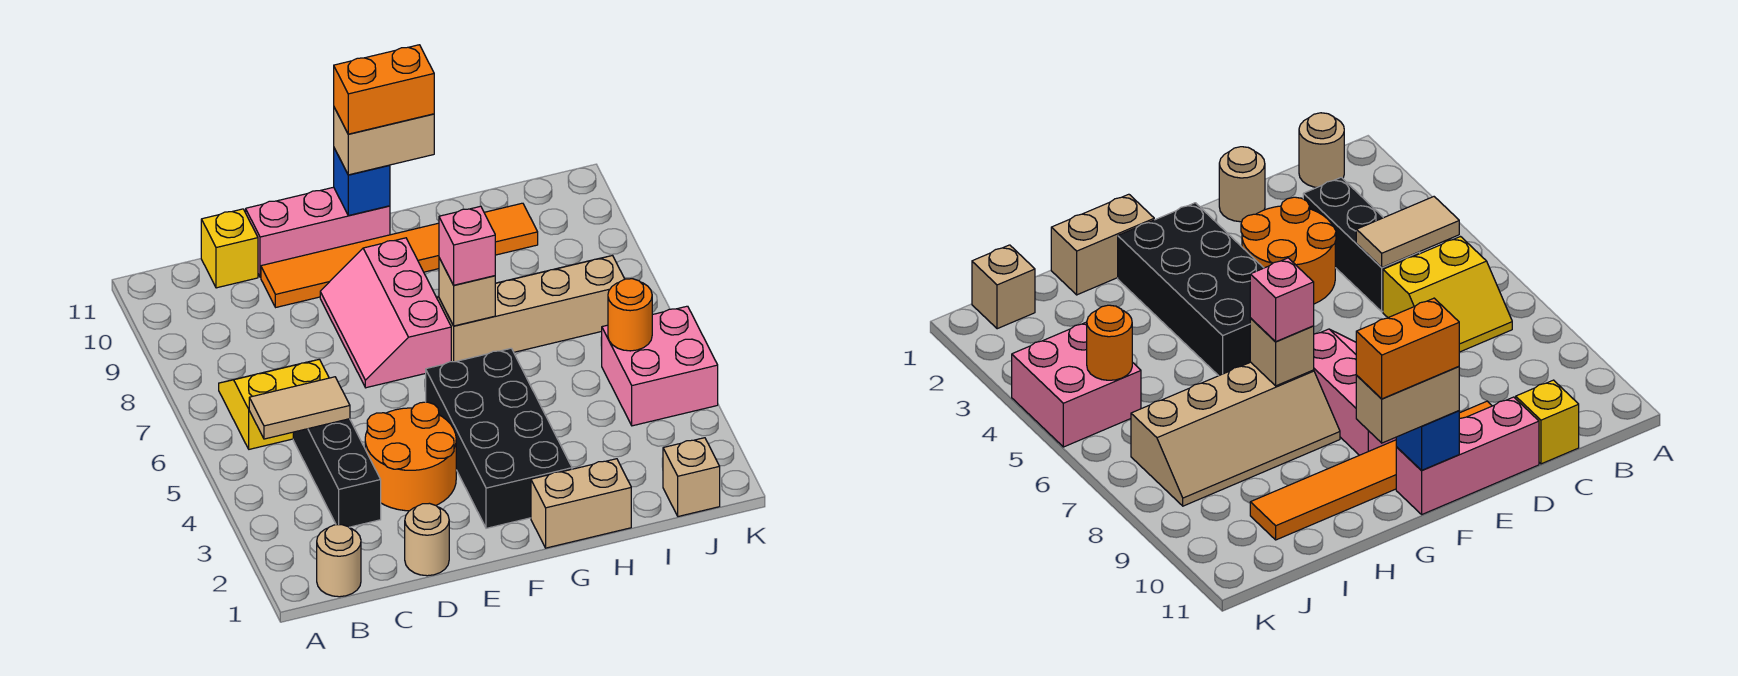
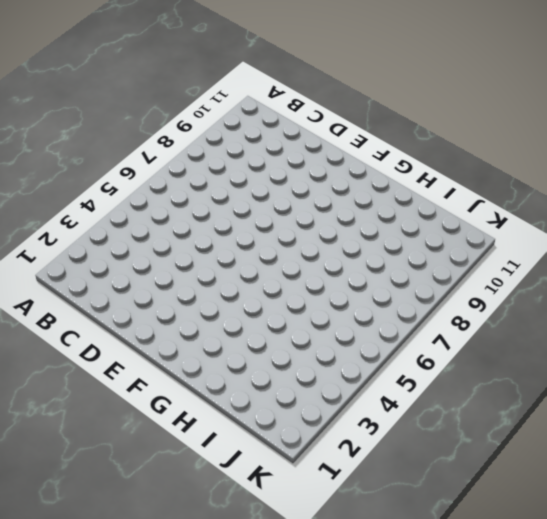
none -> tan round brick B1 level 1
none -> yellow slope B6:C7 level 1 top 6
none -> black brick C3:C5 level 1

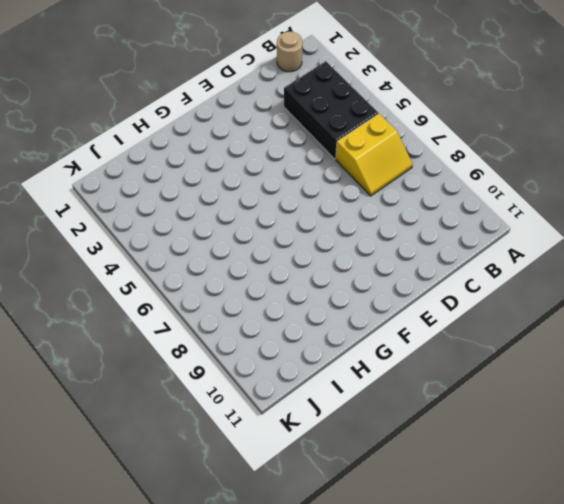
black brick B3:C5 level 1 -> black brick C3:C5 level 1
none -> yellow brick C11 level 1
none -> tan round brick D1 level 1
none -> orange round brick D3:E4 level 1

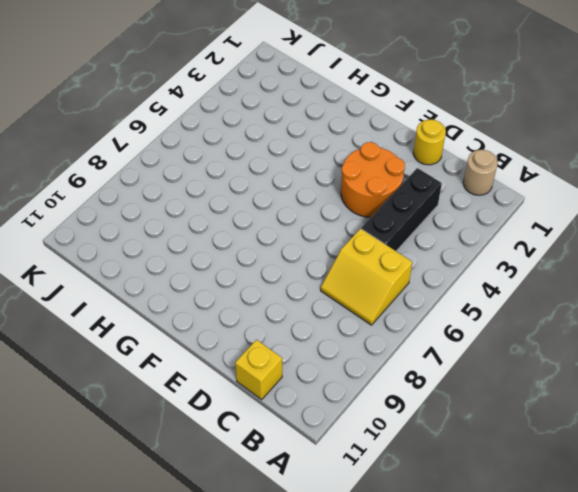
yellow round brick D1 level 1 -> tan round brick D1 level 1
none -> orange tile D10:I10 level 1
none -> pink brick D11:F11 level 1
none -> pink slope E7:F9 level 1 top F

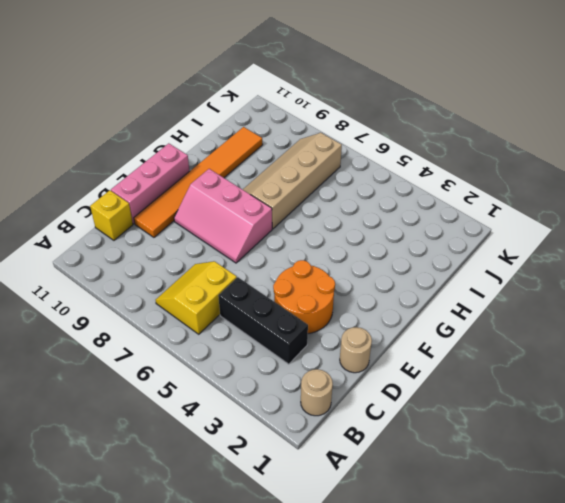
none -> black brick F2:G5 level 1
none -> tan brick G1:H1 level 1
none -> tan brick J1 level 1

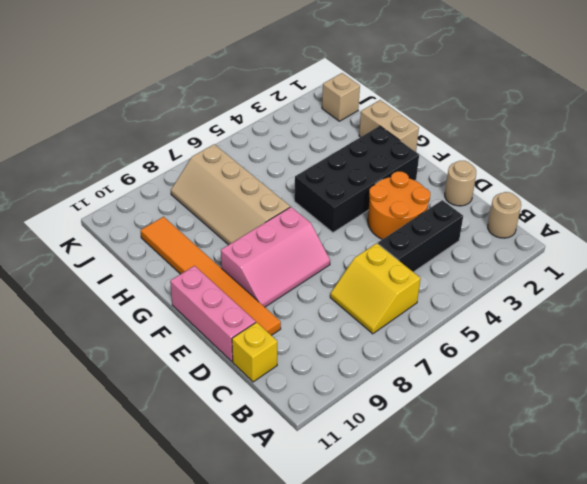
none -> pink brick J4:K5 level 1
none -> tan tile B5:C5 level 2
none -> blue brick F11 level 2

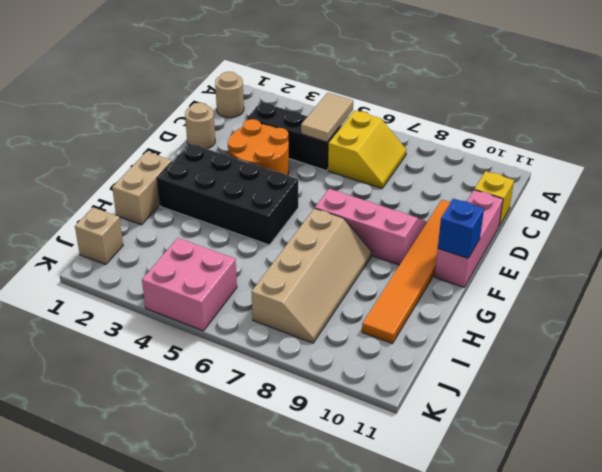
none -> tan brick G7 level 2
none -> orange round brick J5 level 2
none -> tan brick F11:G11 level 3

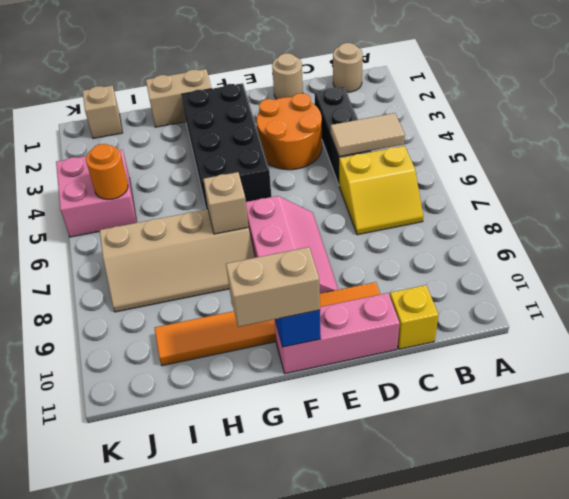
none -> pink brick G7 level 3
none -> orange brick F11:G11 level 4

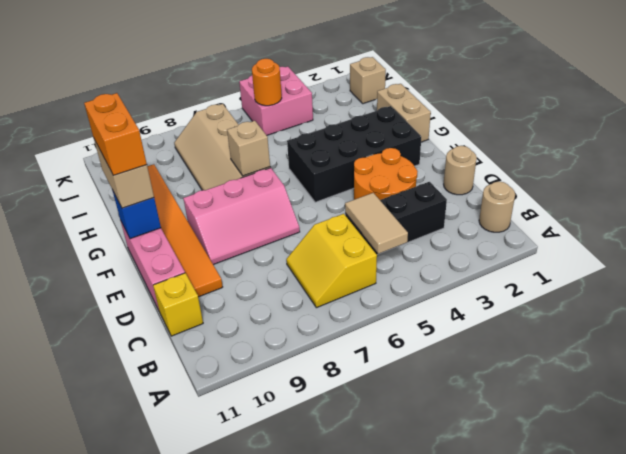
none -> pink brick G7 level 3

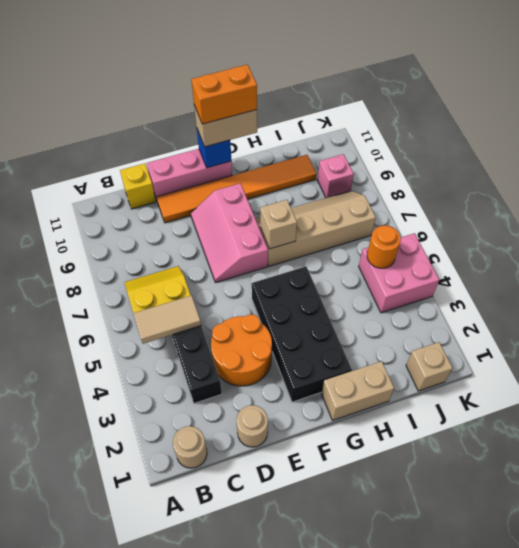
pink brick J9 level 1 -> pink brick G7 level 3

